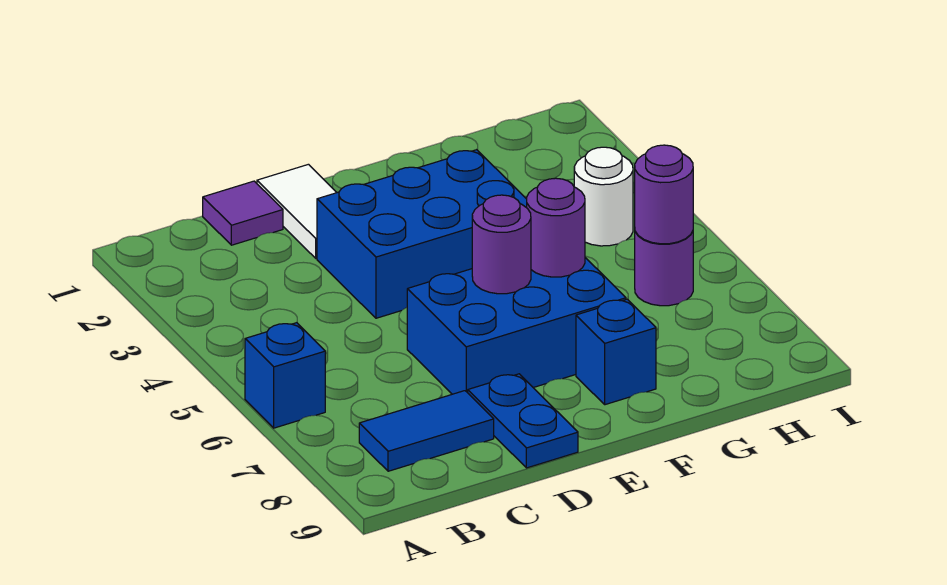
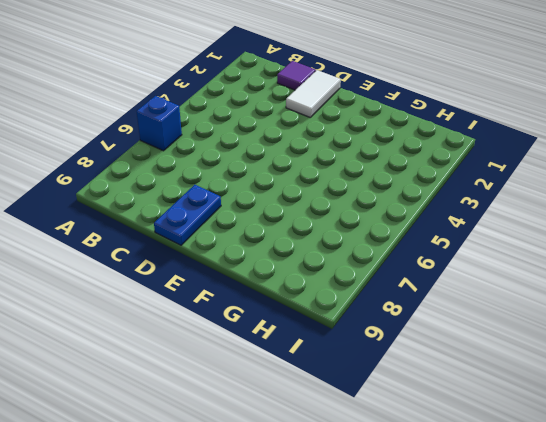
none -> blue tile B8:C8 level 1
none -> blue brick D3:F4 level 1
none -> blue brick D6:F7 level 1

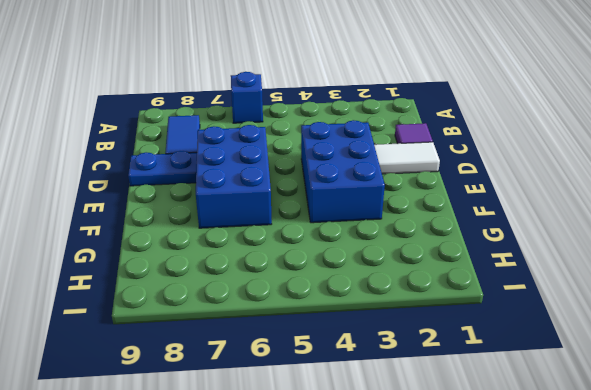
none -> blue brick F8 level 1
none -> white round brick H4 level 1
none -> purple round brick H6 level 1

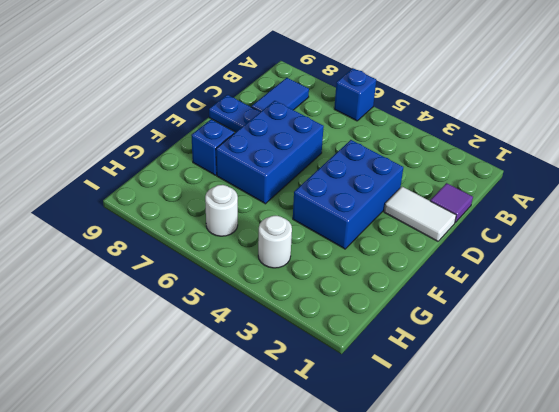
white round brick H6 level 1 -> purple round brick H6 level 1
none -> purple round brick E6 level 2
none -> purple round brick F6 level 2
none -> purple round brick H6 level 2

